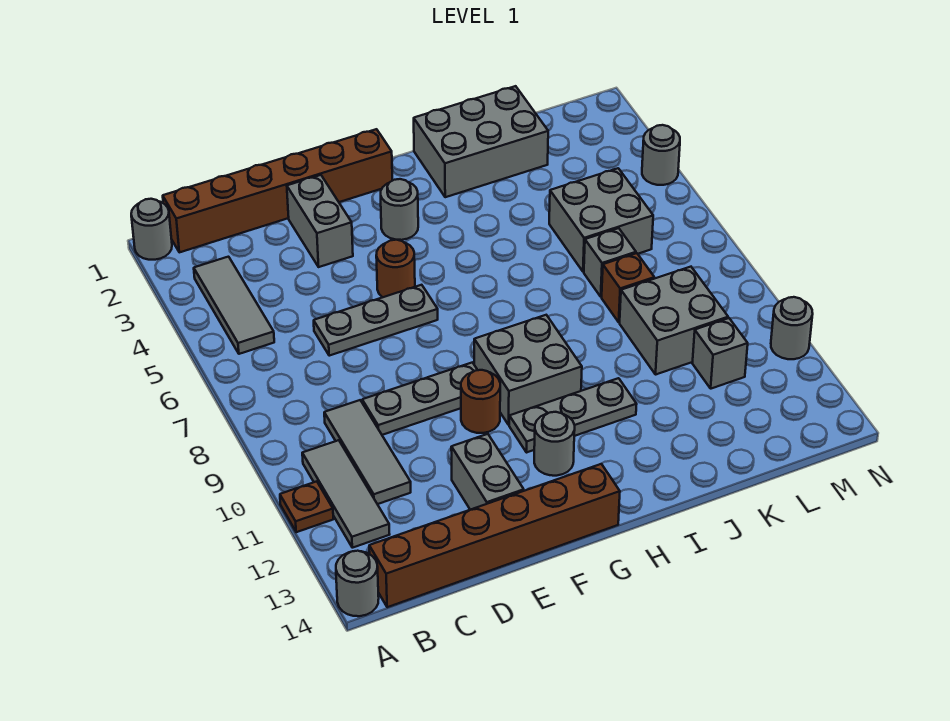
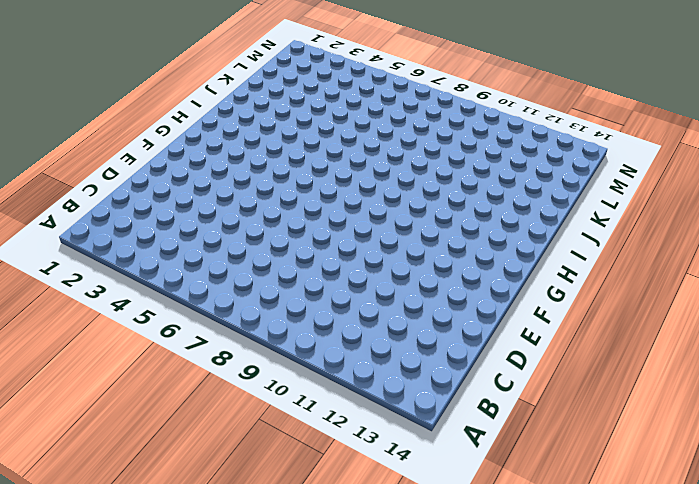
none -> grey round brick A1 level 1
none -> brown plate A11 level 1
none -> grey round brick A14 level 1

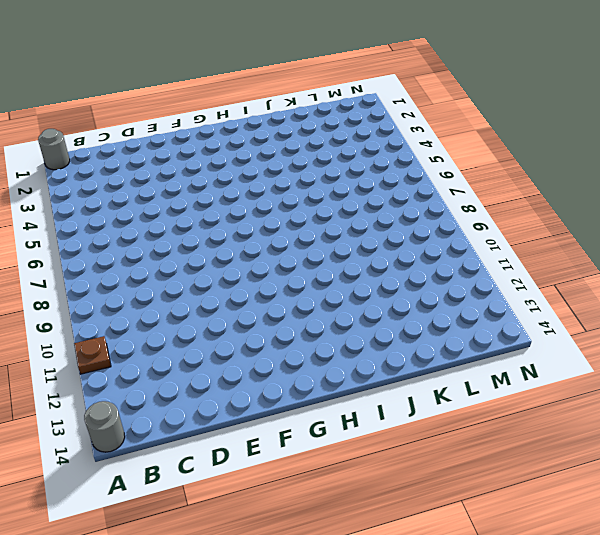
none -> brown brick B1:G1 level 1
none -> grey tile B3:B5 level 1
none -> grey tile B10:B12 level 1

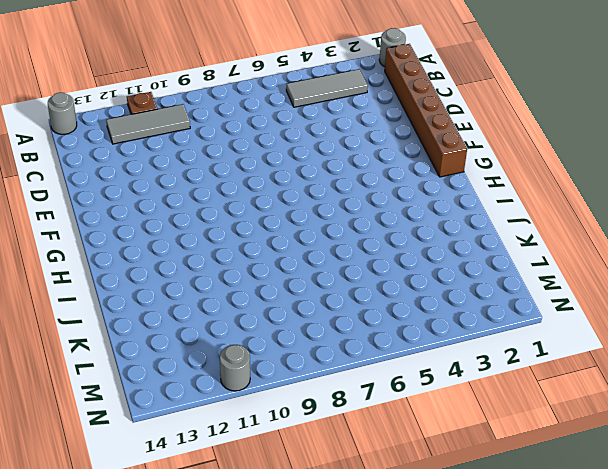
none -> brown brick B14:G14 level 1
none -> grey tile C9:C11 level 1
none -> grey plate D6:F6 level 1

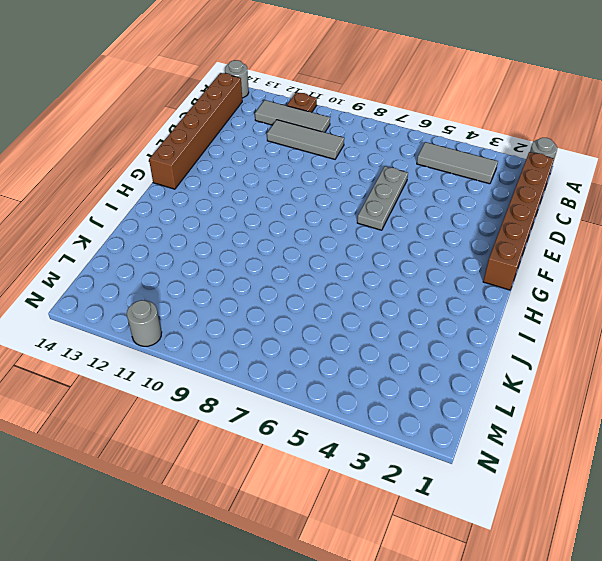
none -> grey plate D9:F9 level 1
none -> grey brick E2:E3 level 1
none -> grey brick E12:E13 level 1

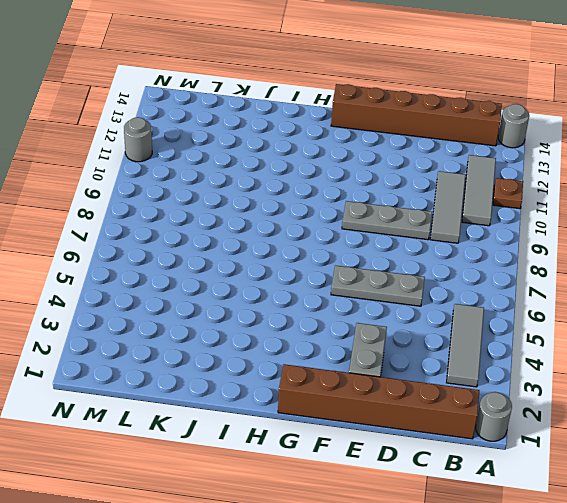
none -> grey brick E12:E13 level 1
none -> brown round brick F5 level 1
none -> brown round brick F10 level 1

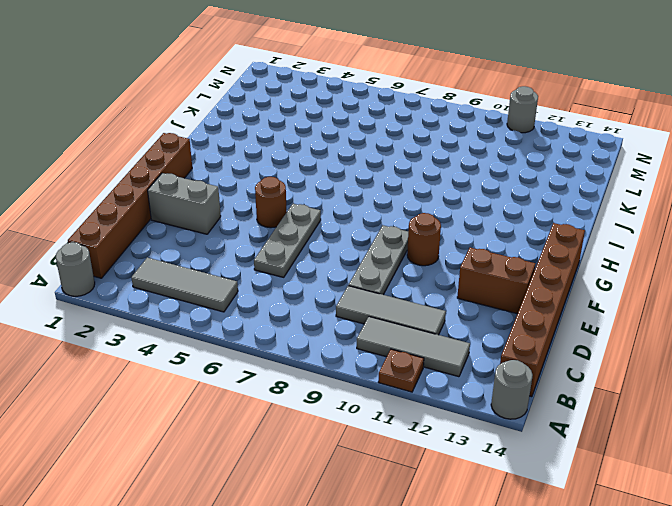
brown brick E12:E13 level 1 -> grey brick E12:E13 level 1
none -> grey round brick G3 level 1
none -> grey brick G9:H10 level 1
none -> grey plate G11:I11 level 1

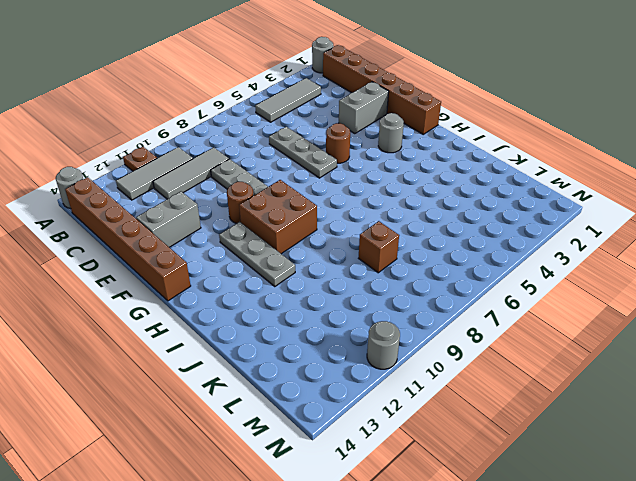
brown brick G9:H10 level 1 -> grey brick G9:H10 level 1
none -> grey round brick G12 level 1
none -> grey brick I1:K2 level 1
none -> grey brick K5:L6 level 1

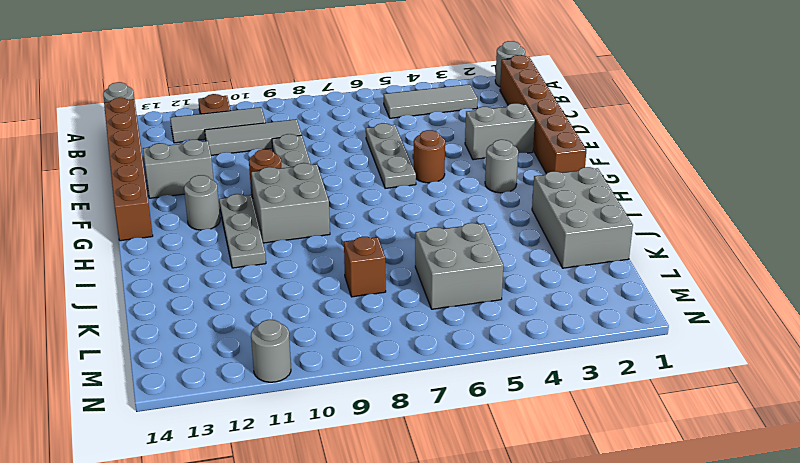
none -> grey brick K7 level 1
none -> grey brick K9:L10 level 1
none -> grey brick L11 level 1

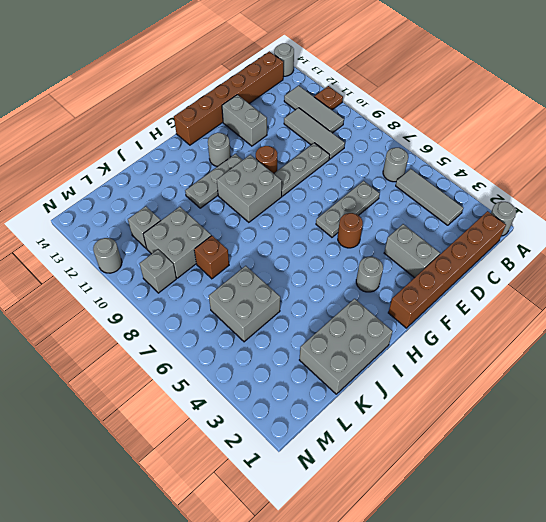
grey round brick B6 level 1 -> grey round brick N4 level 1
grey brick M9 level 1 -> grey brick K7 level 1

